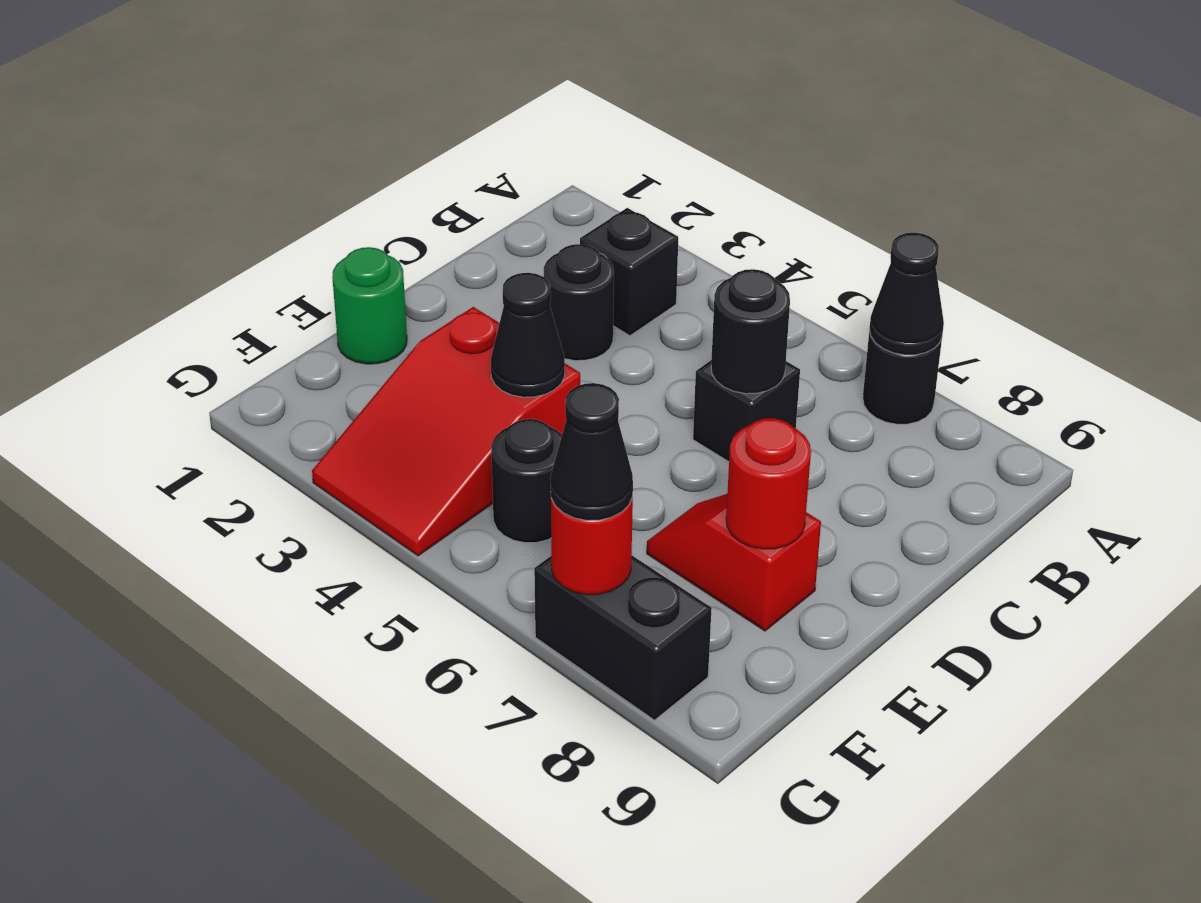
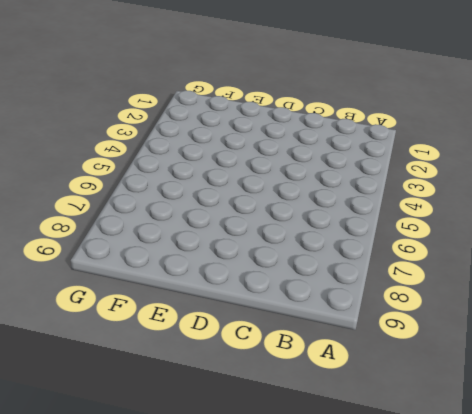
none -> black round brick A7 level 1
none -> black brick B3 level 1
none -> black round brick C3 level 1

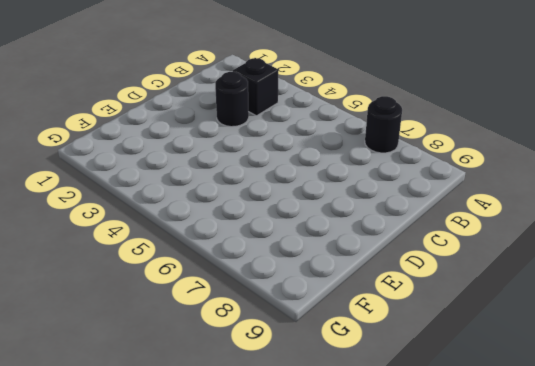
none -> black brick C6 level 1
none -> green round brick E1 level 1
none -> red slope E3:G4 level 1 top E

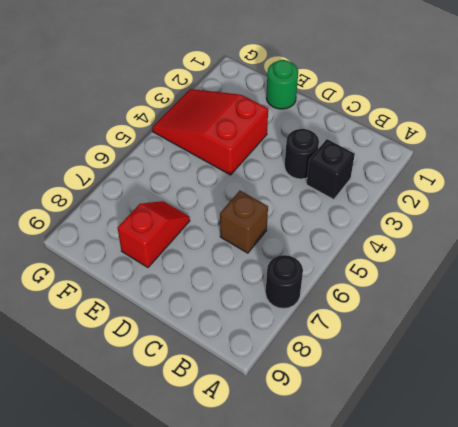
brown brick C6 level 1 -> black brick C6 level 1
none -> black round brick F5 level 1
none -> black brick G7:G8 level 1
none -> black cone A7 level 2

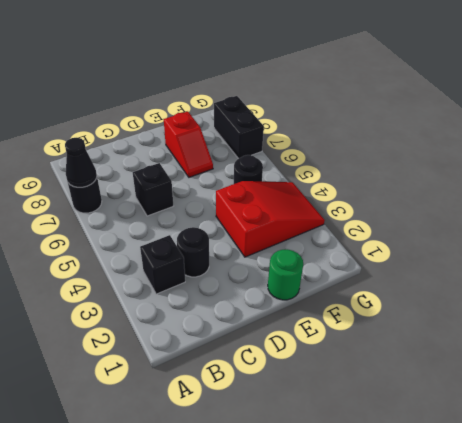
none -> black round brick C6 level 2
none -> black cone E4 level 2
none -> red round brick E8 level 2

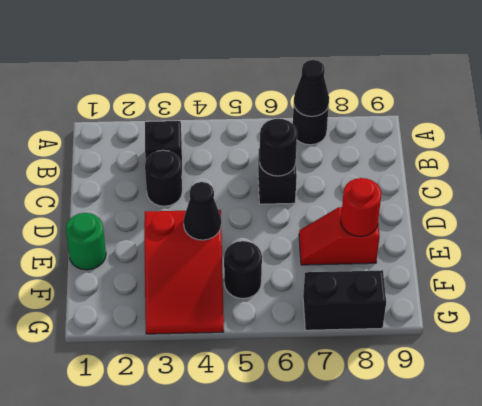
none -> red round brick G7 level 2
none -> black cone G7 level 3

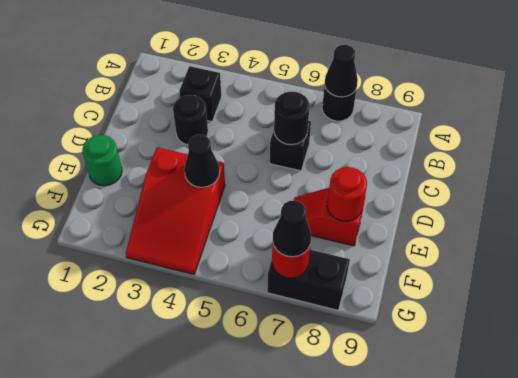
none -> black round brick F5 level 1

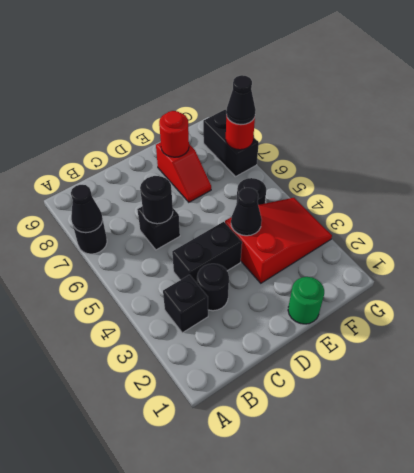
black brick C4:D4 level 1 -> none

